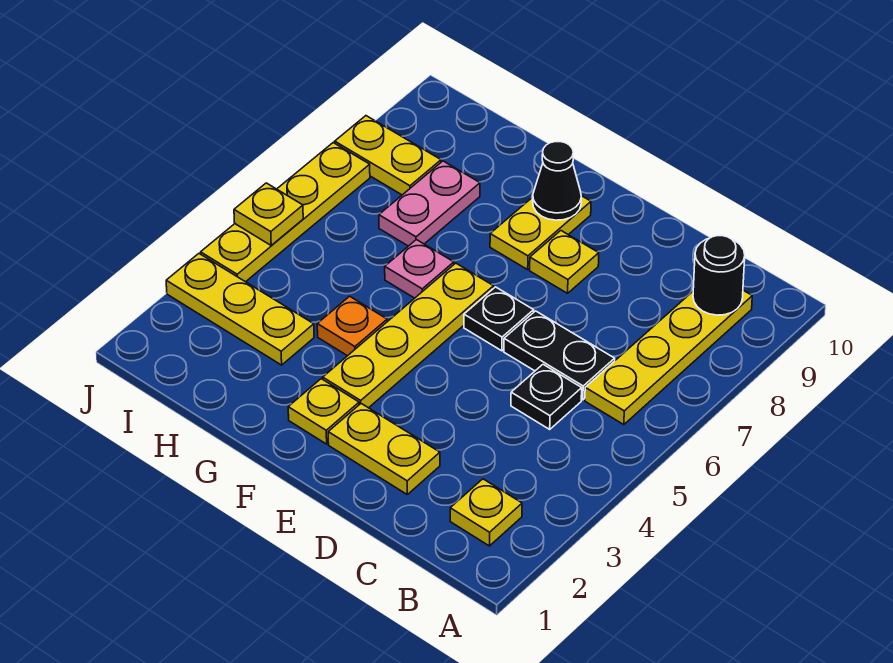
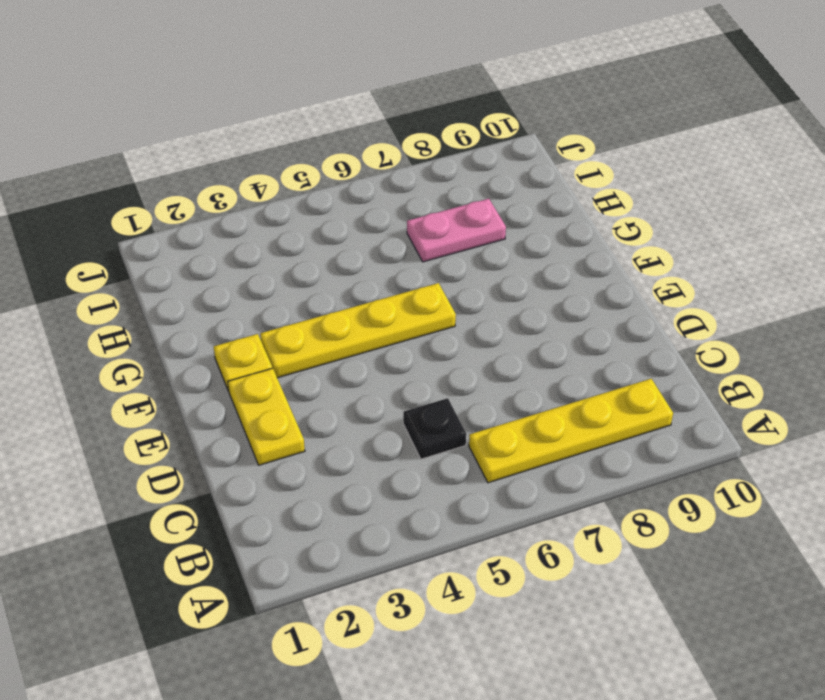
none -> yellow plate B2 level 1
none -> black plate C6:D6 level 1
none -> black plate E6 level 1

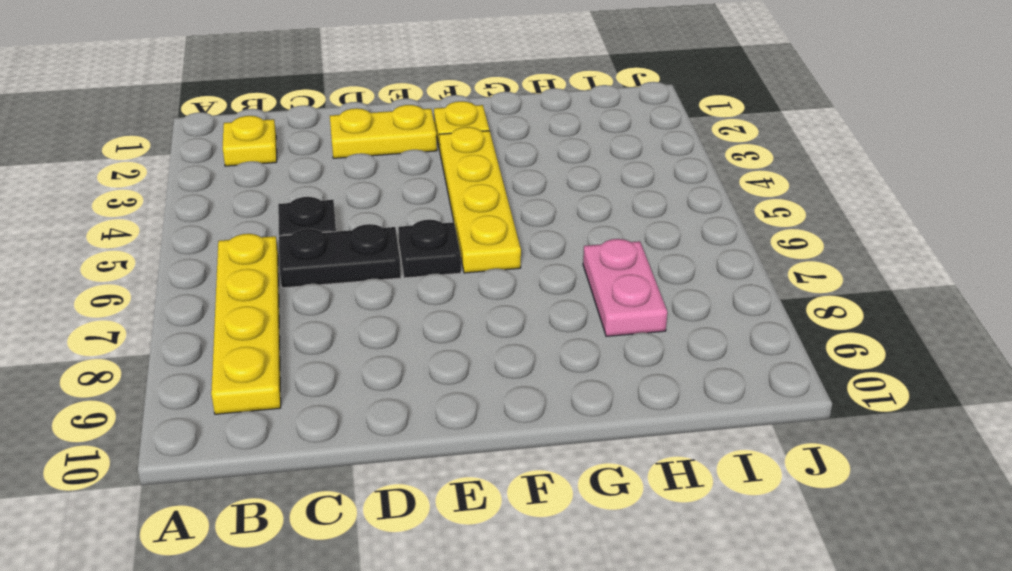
none -> yellow plate E8 level 1
none -> yellow plate F8:F9 level 1
none -> orange plate G4 level 1

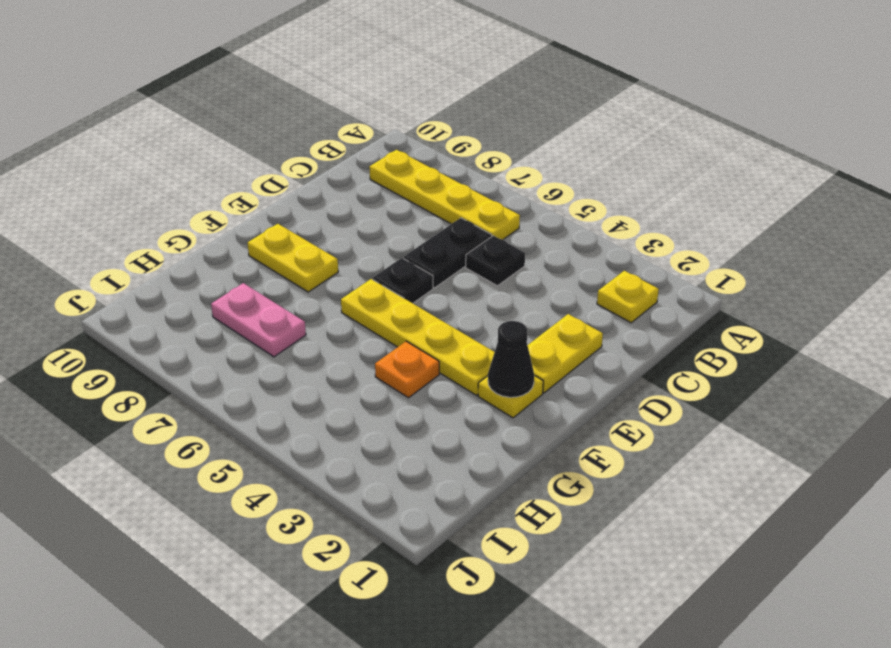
black cone F2 level 2 -> black cone F9 level 2
none -> yellow plate E8 level 1
none -> pink plate G6 level 1
none -> yellow plate H3:J3 level 1

